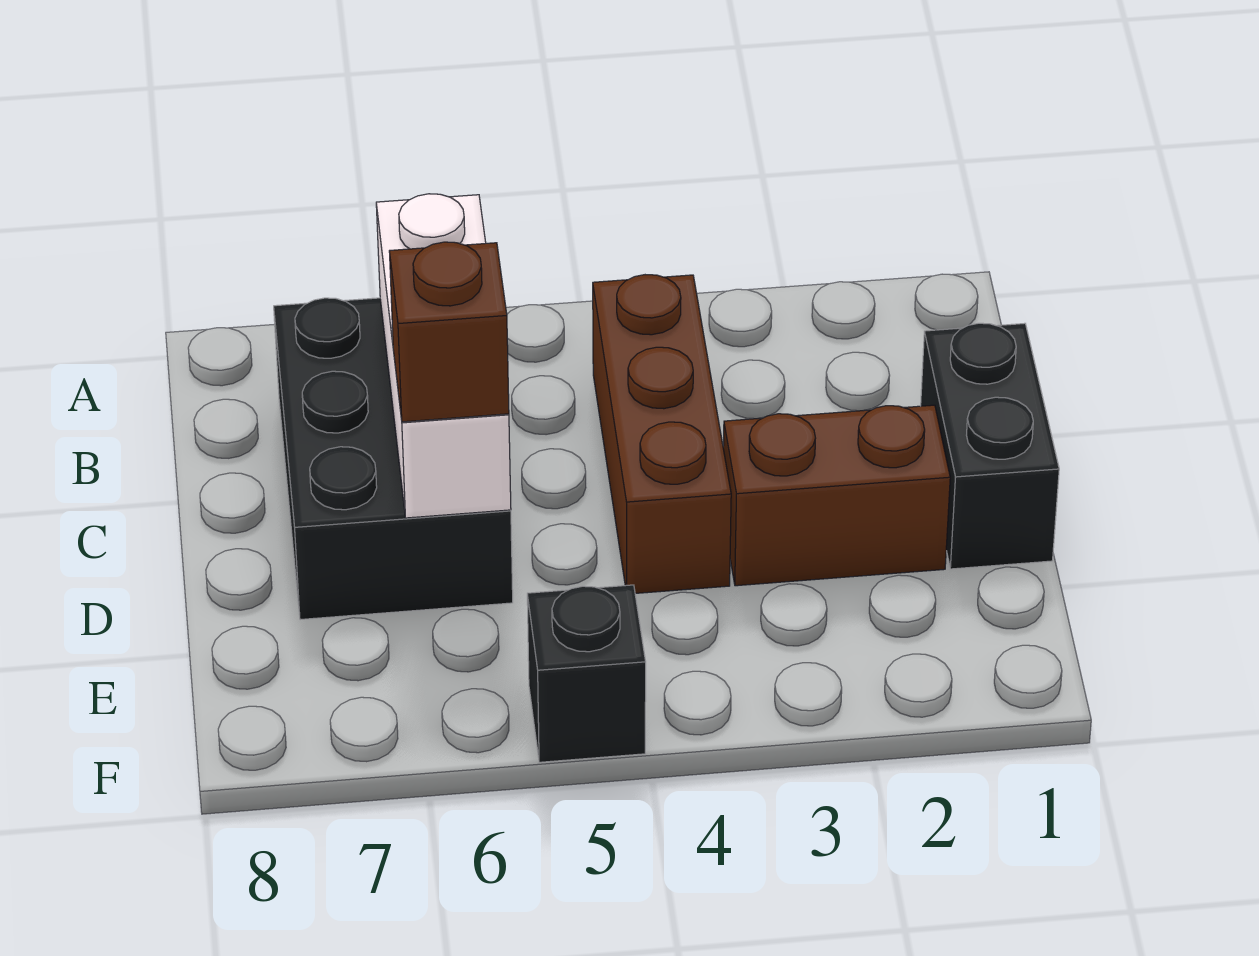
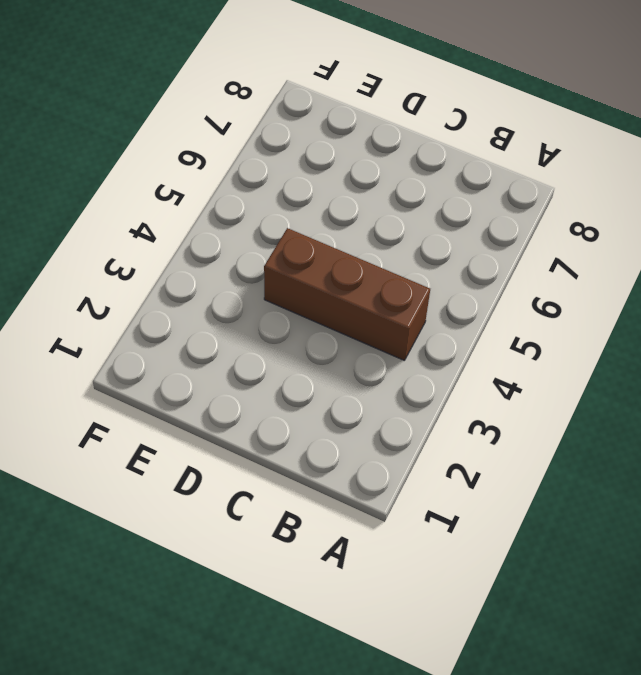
none -> black brick B6:D7 level 1
none -> black brick C1:D1 level 1

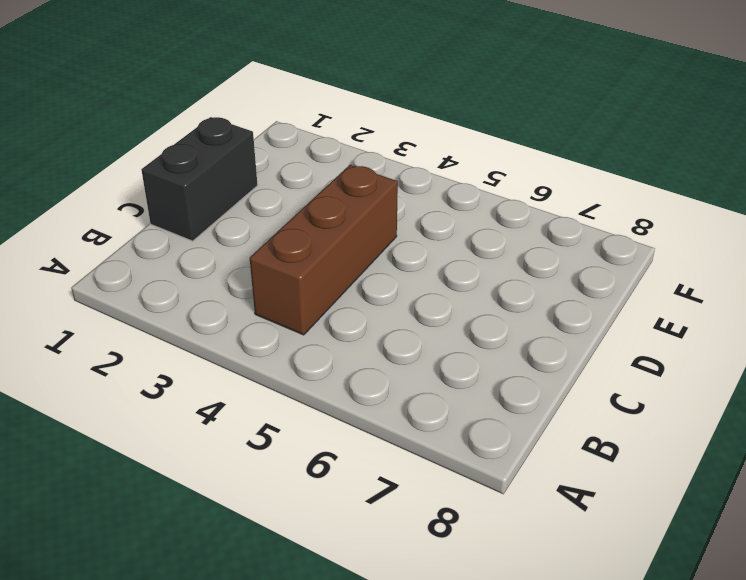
none -> black brick B6:D7 level 1
none -> brown brick D2:D3 level 1

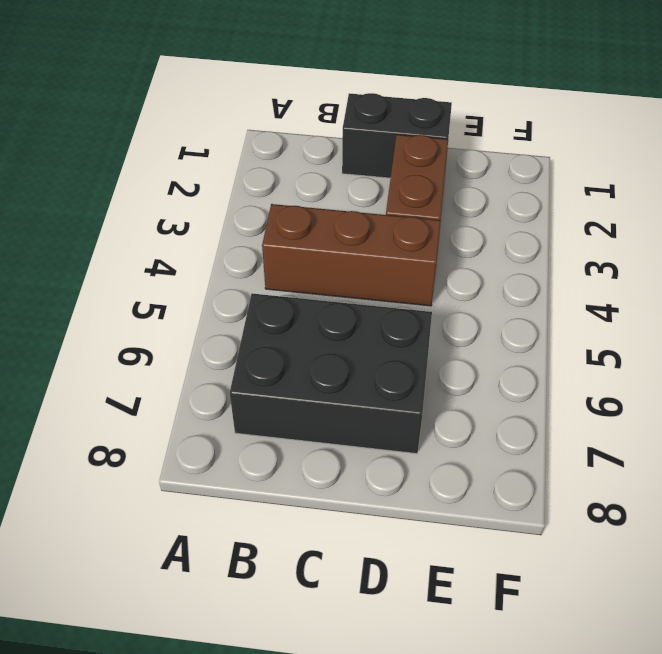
none -> black brick F5 level 1
none -> white brick B6:D6 level 2

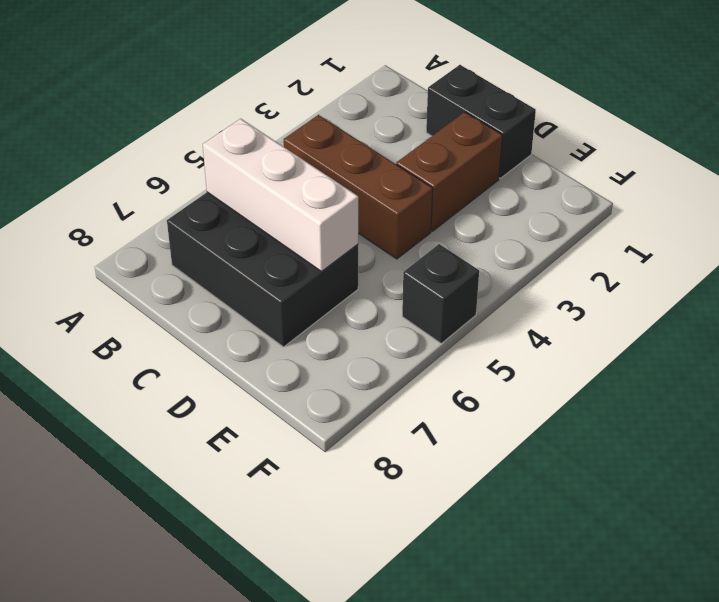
none -> brown brick D6 level 3

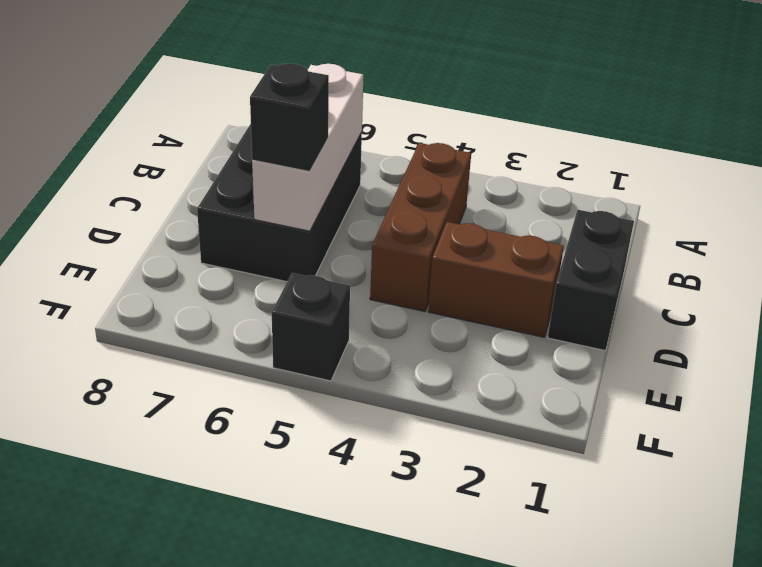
black brick D6 level 3 -> brown brick D6 level 3

